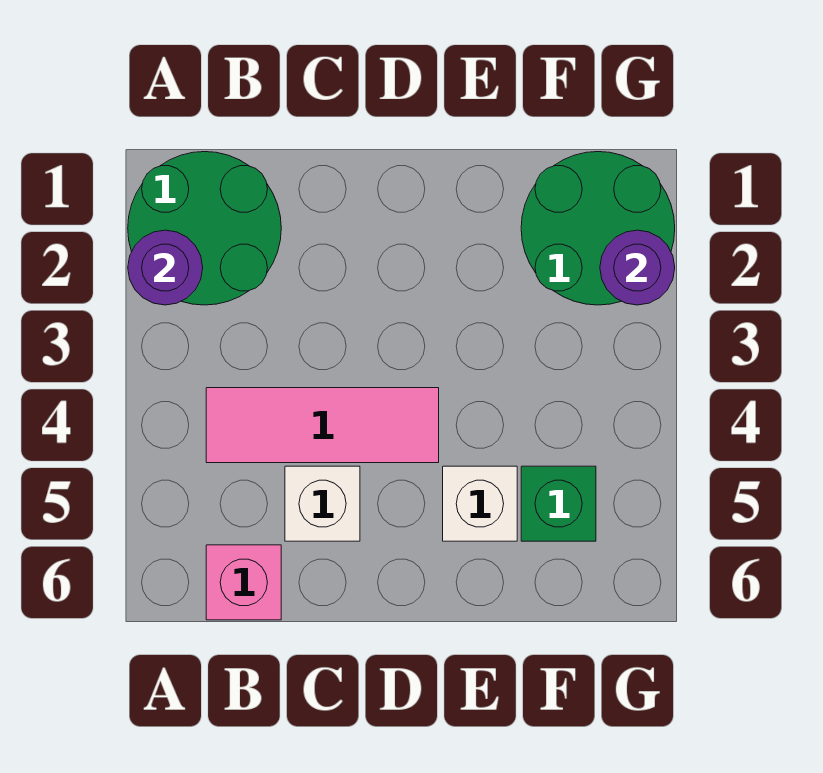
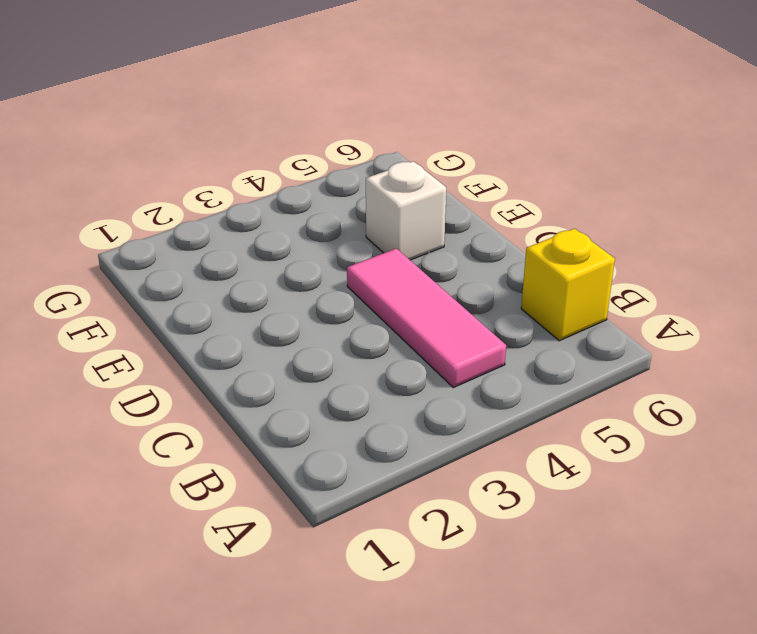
yellow brick B6 level 1 -> pink brick B6 level 1
none -> green round brick A1:B2 level 1
none -> white brick C5 level 1

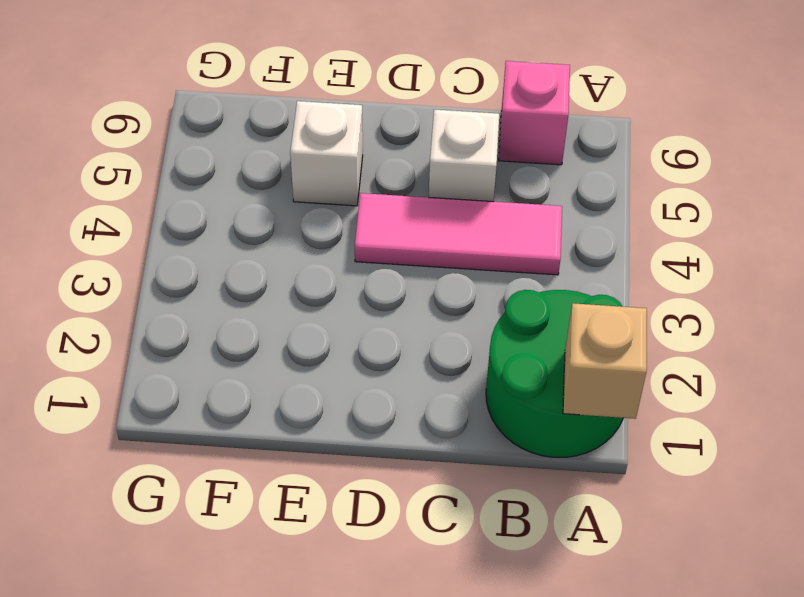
tan brick A1 level 2 -> none
none -> green round brick F1:G2 level 1
none -> green brick F5 level 1

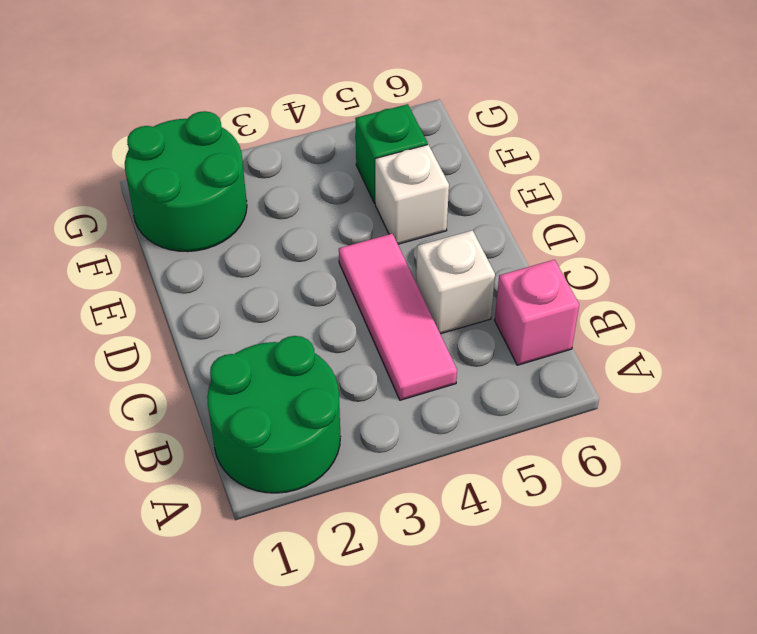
none -> purple round brick A2 level 2
none -> purple round brick G2 level 2

